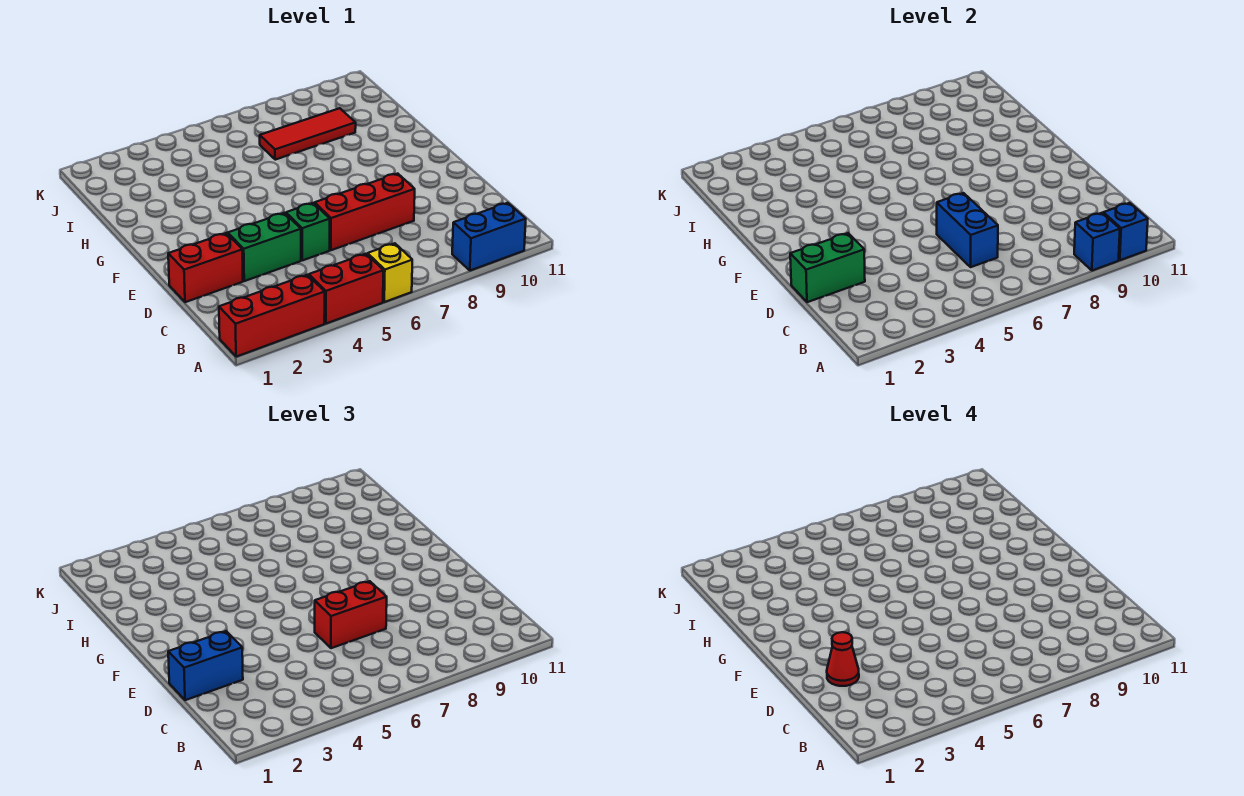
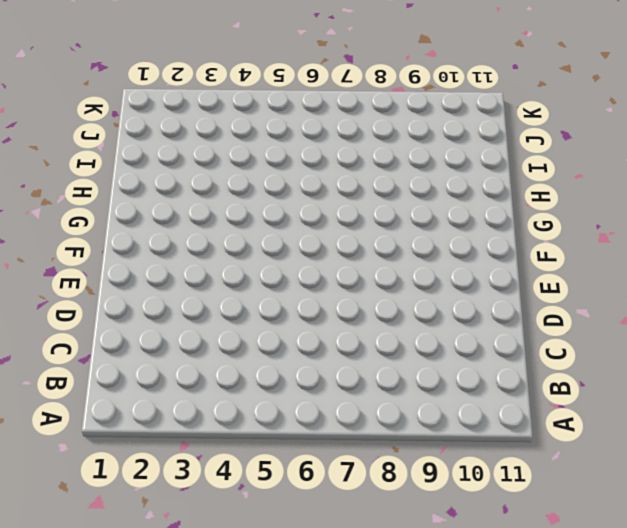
none -> red brick A1:A3 level 1
none -> red brick A4:A5 level 1
none -> yellow brick A6 level 1

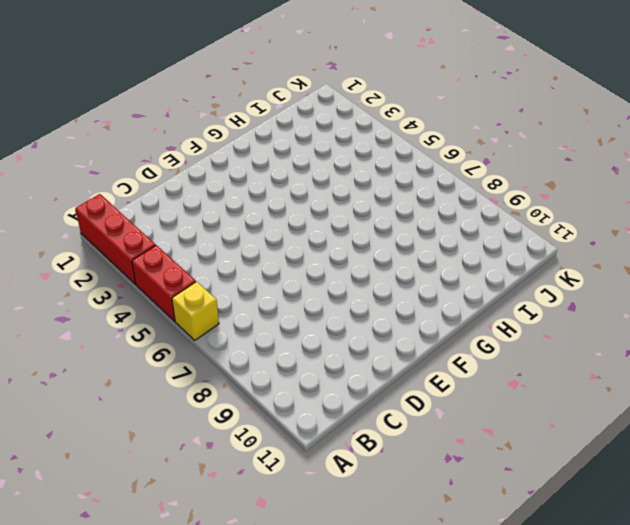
none -> blue brick A9:A10 level 1
none -> red brick D1:D2 level 1
none -> green brick D3:D4 level 1

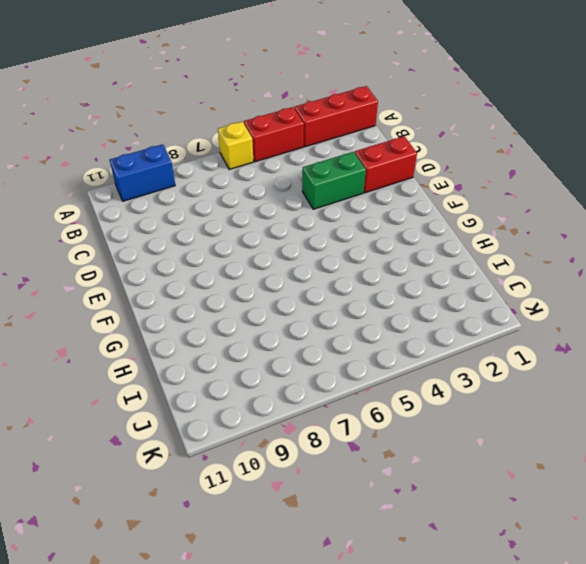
none -> green brick D5 level 1
none -> red brick D6:D8 level 1
none -> red tile I7:I9 level 1

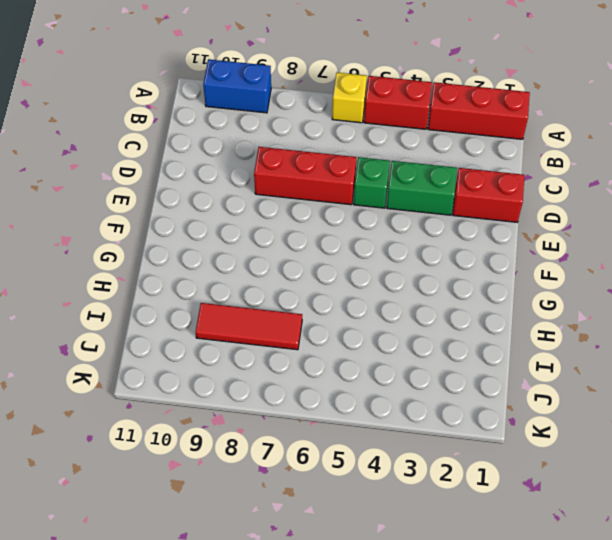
none -> blue brick A9 level 2
none -> blue brick A10 level 2
none -> blue brick C6:D6 level 2

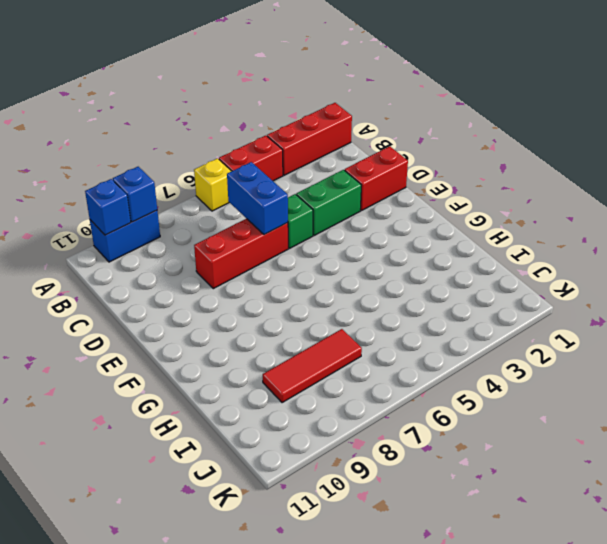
none -> green brick D1:D2 level 2
none -> blue brick D1:D2 level 3
none -> red brick D6:D7 level 3

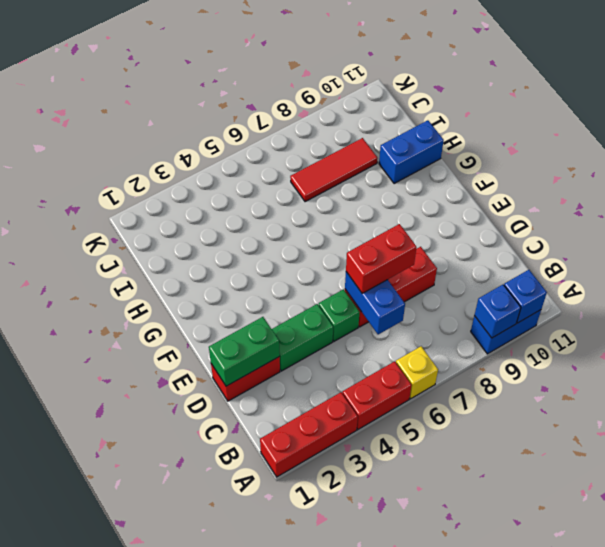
blue brick H10:H11 level 1 -> blue brick D1:D2 level 3
none -> red cone D2 level 4

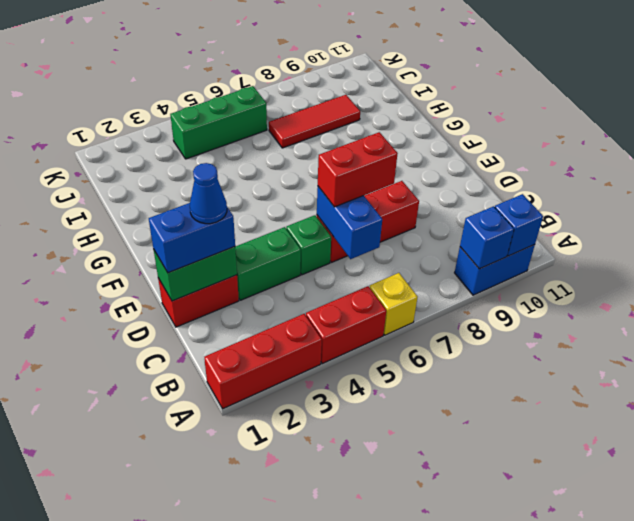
blue cone D2 level 4 -> red cone D2 level 4
green brick J4:J6 level 1 -> none

